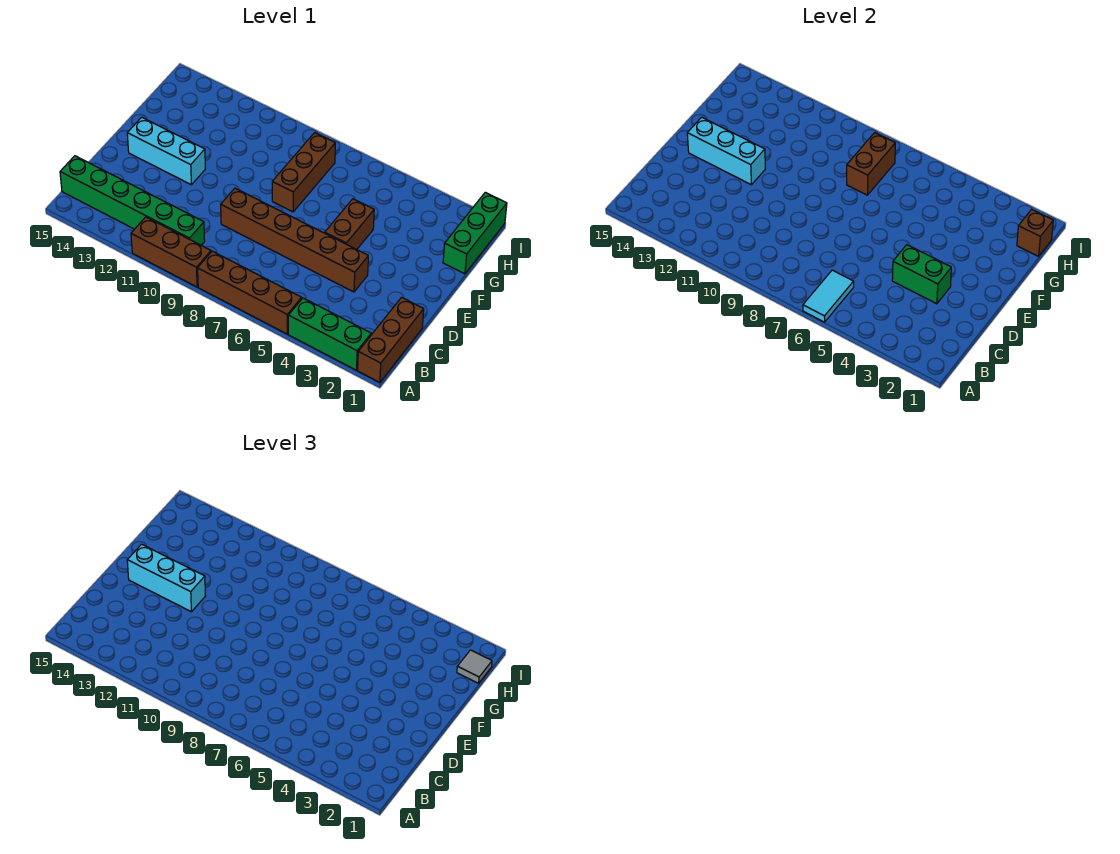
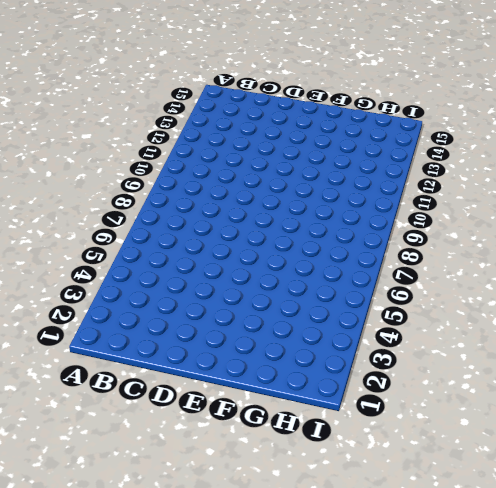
none -> brown brick A1:C1 level 1
none -> green brick A2:A4 level 1
none -> brown brick A5:A8 level 1

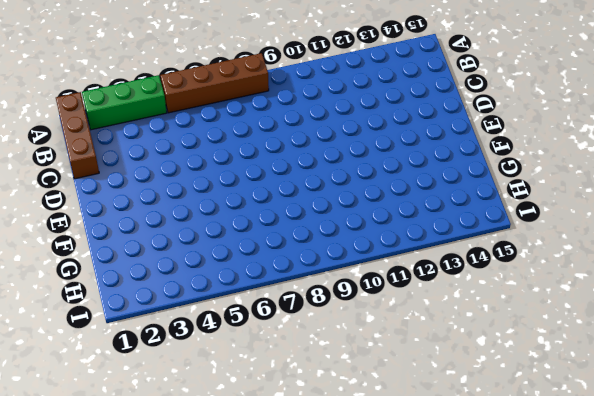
none -> brown brick A9:A11 level 1
none -> green brick B10:B15 level 1
none -> brown brick D4:D9 level 1

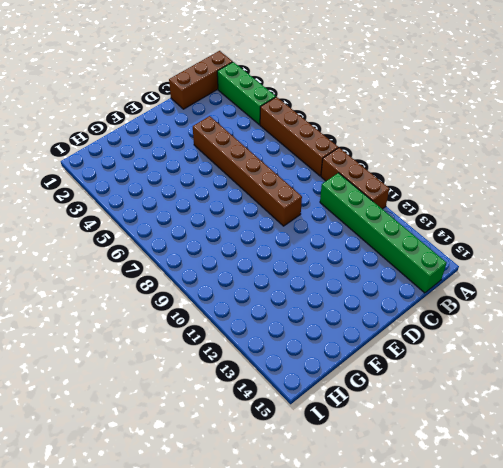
none -> brown brick E5:F5 level 1
none -> cyan brick E12:E14 level 1
none -> brown brick F8:H8 level 1

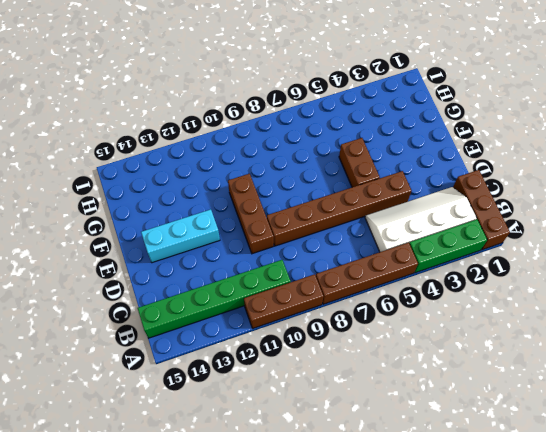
white slope B2:C5 level 1 top B -> none
brown brick D10:F10 level 1 -> brown brick F8:H8 level 1
none -> green brick G1:I1 level 1
none -> cyan tile A6:B6 level 2
none -> green brick D3:D4 level 2

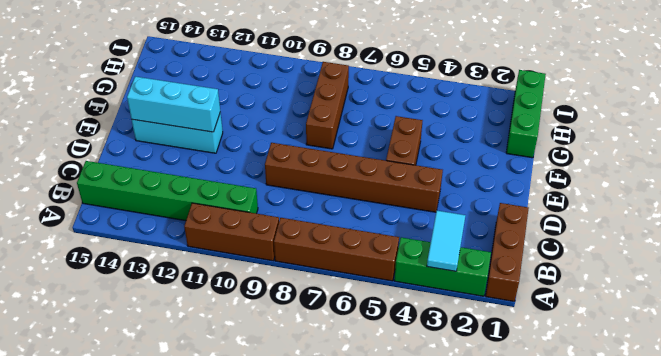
cyan tile A3:B3 level 2 -> cyan tile A6:B6 level 2
none -> green brick D3:D4 level 2
none -> brown brick G8:H8 level 2
none -> brown brick H1 level 2

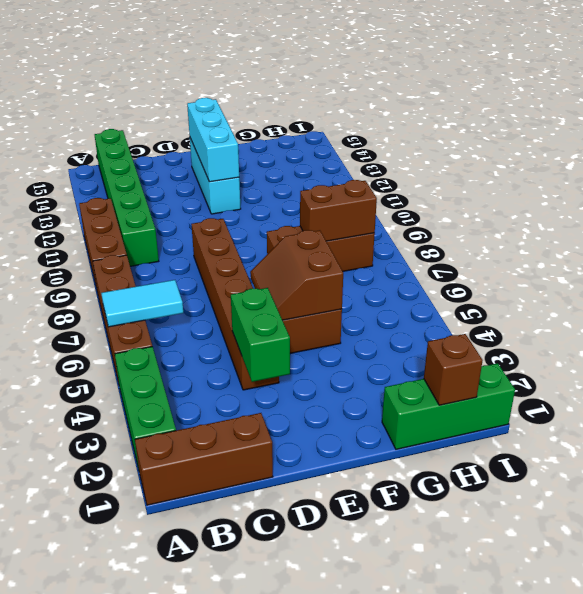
brown slope E5:F6 level 2 top F -> none
none -> cyan brick E12:E14 level 3
none -> grey tile H1 level 3

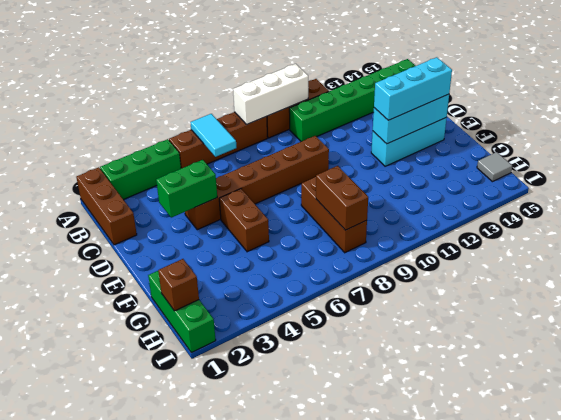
white brick A8:A10 level 2 -> none
grey tile H15 level 1 -> grey tile H1 level 3

